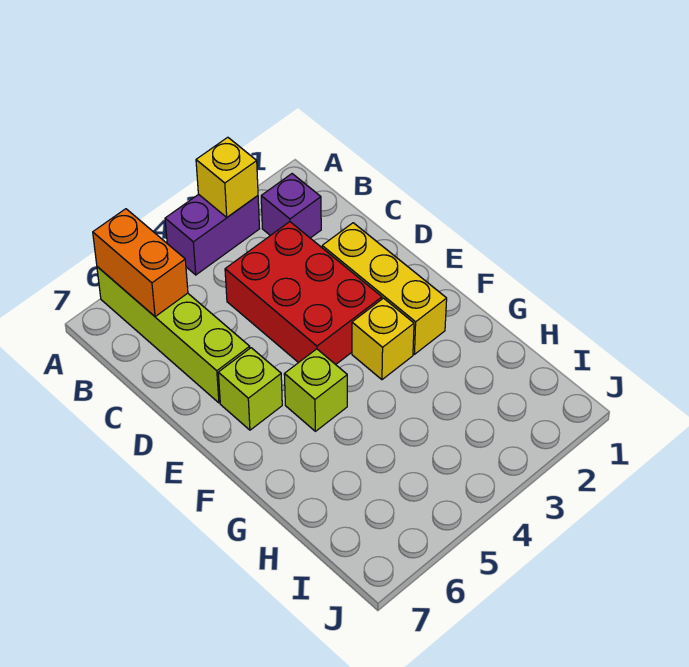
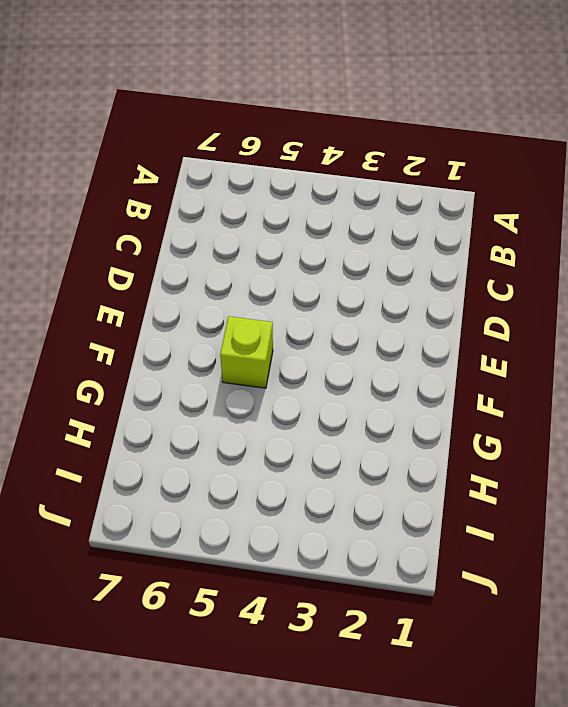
none -> purple brick A3:A4 level 1
none -> lime brick A6:D6 level 1

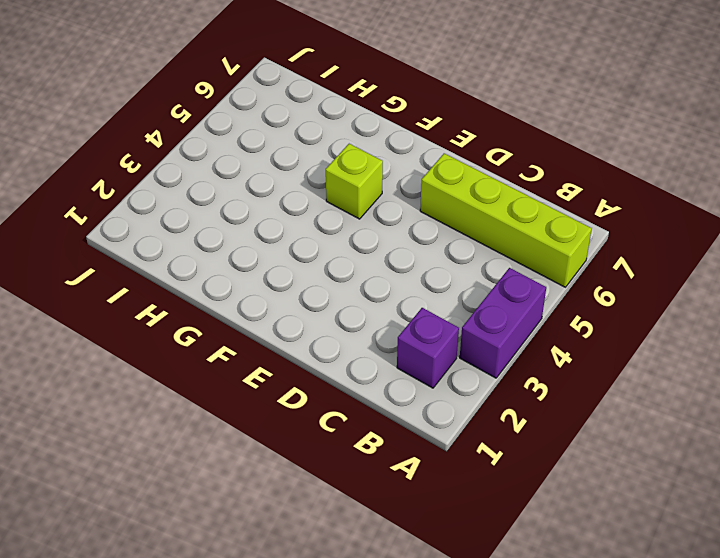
none -> red brick C3:E4 level 1
none -> yellow brick D2:F2 level 1

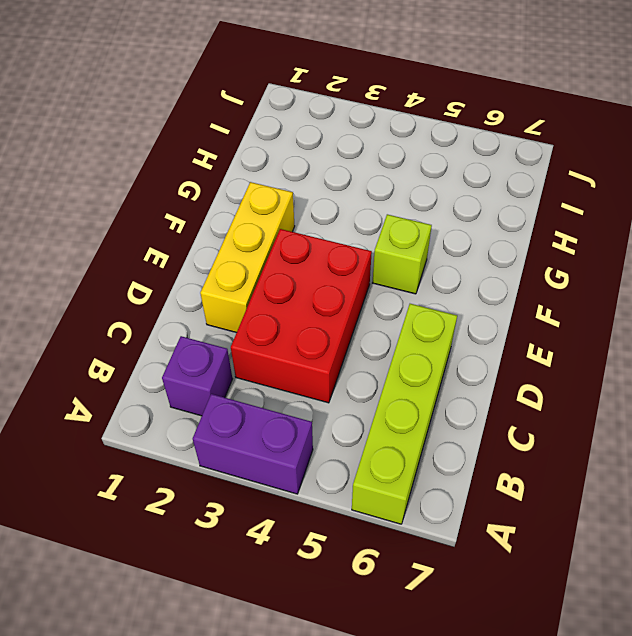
none -> lime brick E6 level 1
none -> yellow brick F3 level 1

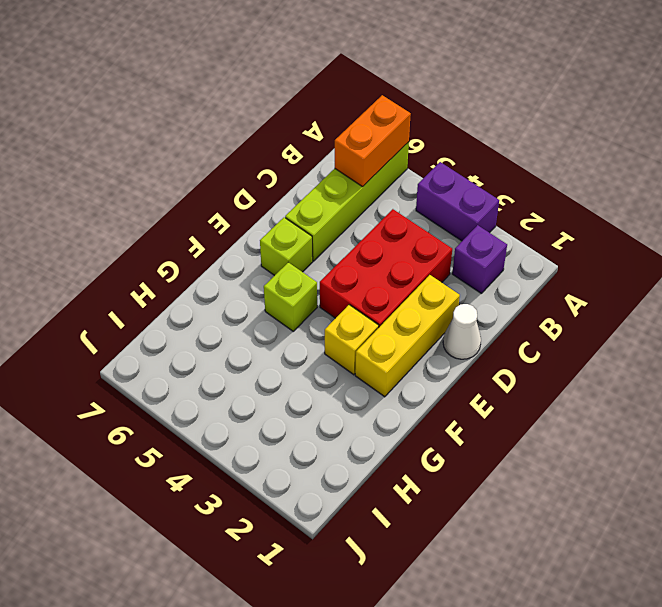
white cone D1 level 1 -> none
none -> yellow brick A3 level 2

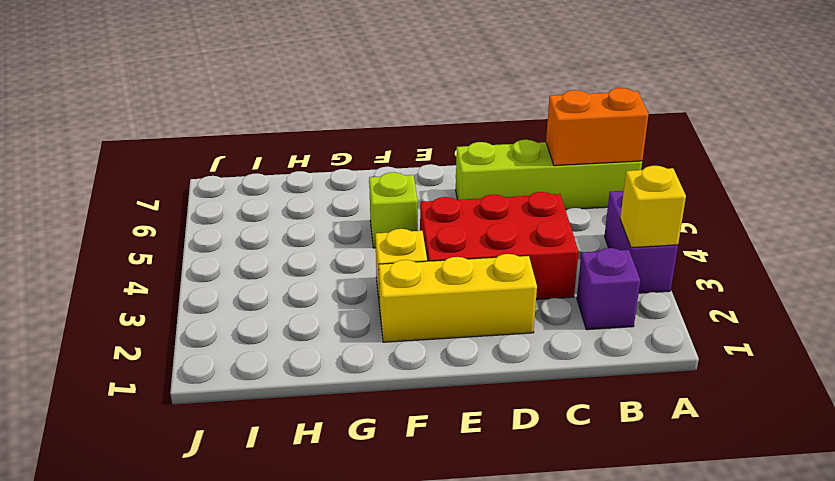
none -> lime brick E6 level 1

